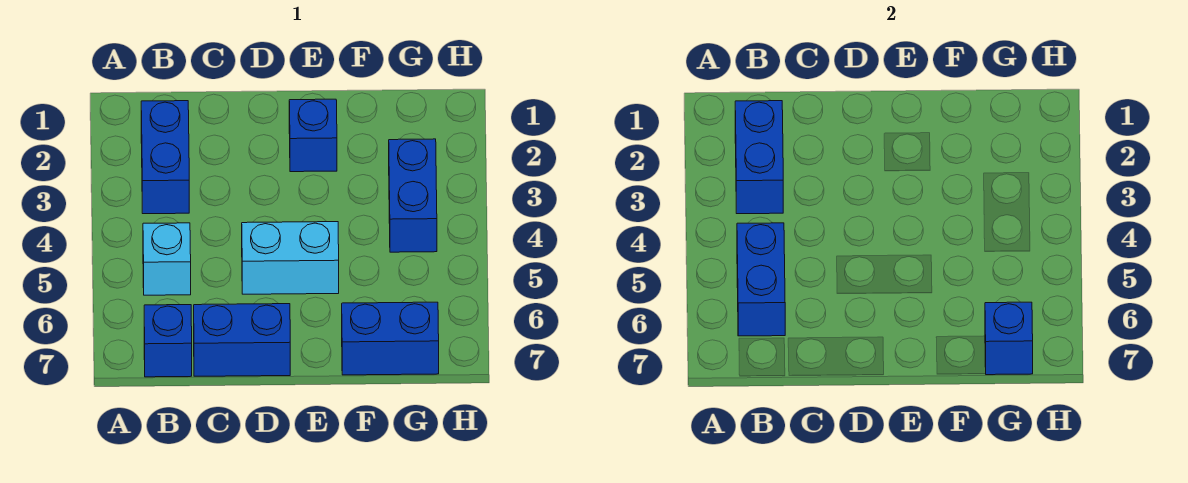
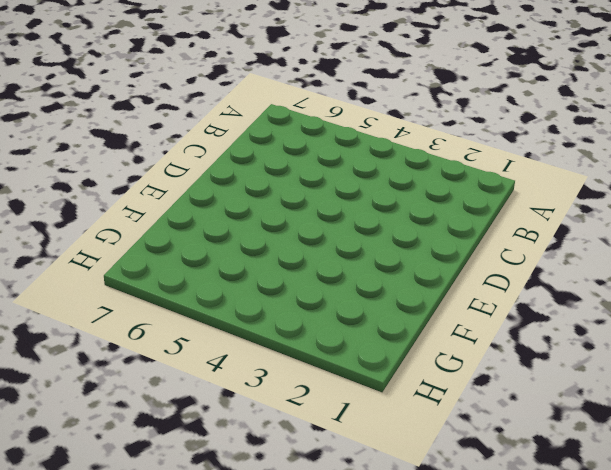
none -> blue brick B2:B3 level 1
none -> cyan brick B5 level 1

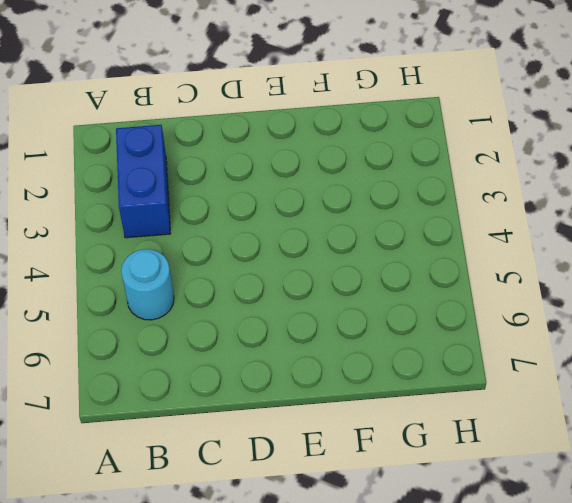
cyan round brick B5 level 1 -> cyan brick B5 level 1
none -> blue brick B7 level 1
none -> blue brick C7:D7 level 1

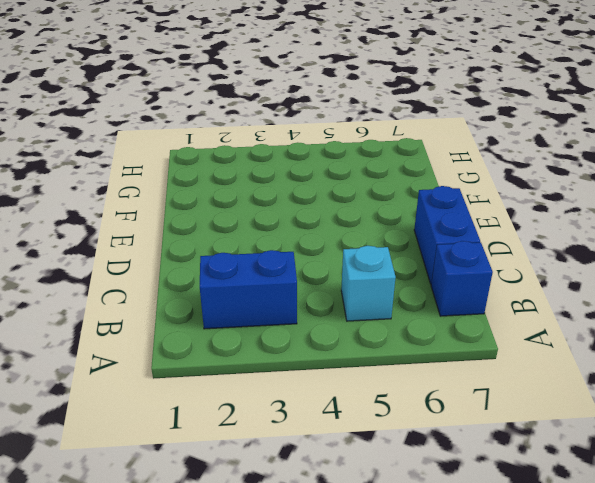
none -> cyan brick D5:E5 level 1
none -> blue brick E2 level 1

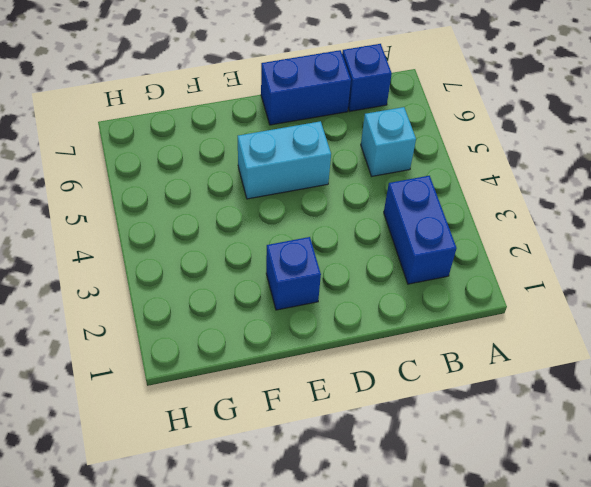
none -> blue brick F7:G7 level 1
none -> blue brick G3:G4 level 1

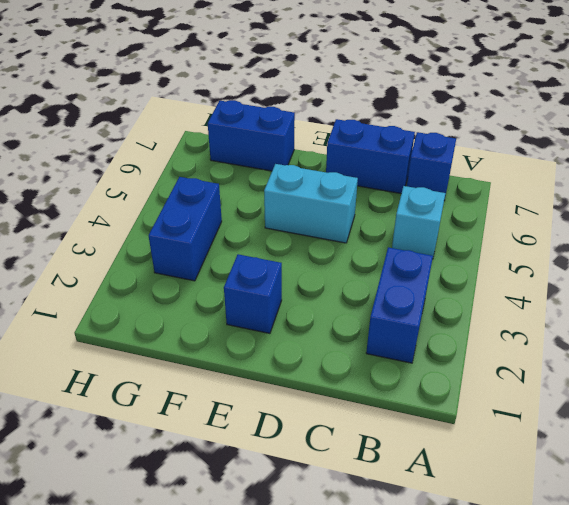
none -> blue brick B2:B3 level 2
none -> blue brick B5:B6 level 2

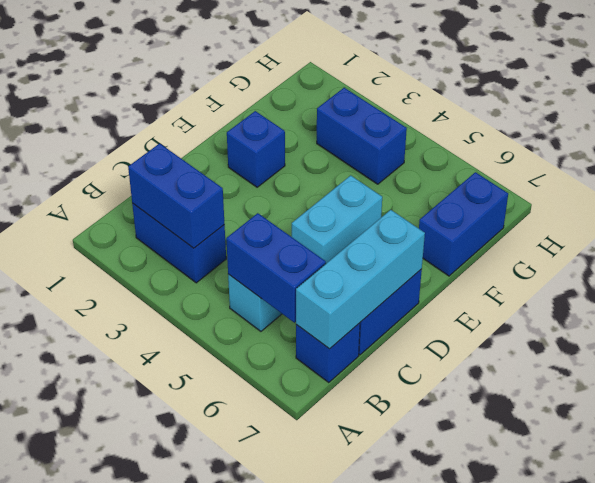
cyan brick B7:D7 level 2 -> none
none -> blue brick G7 level 2

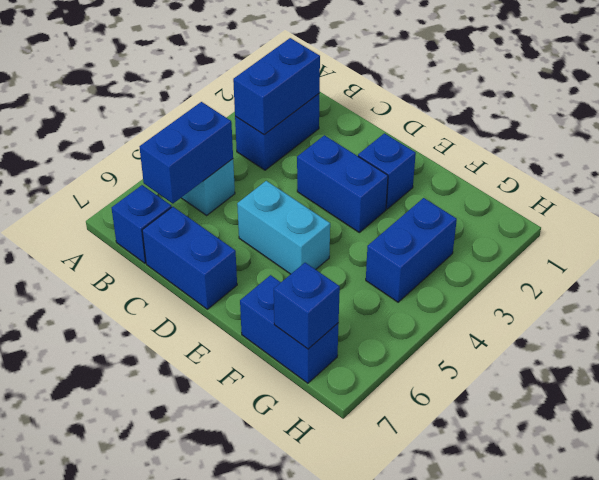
blue brick D3:E3 level 1 -> none

